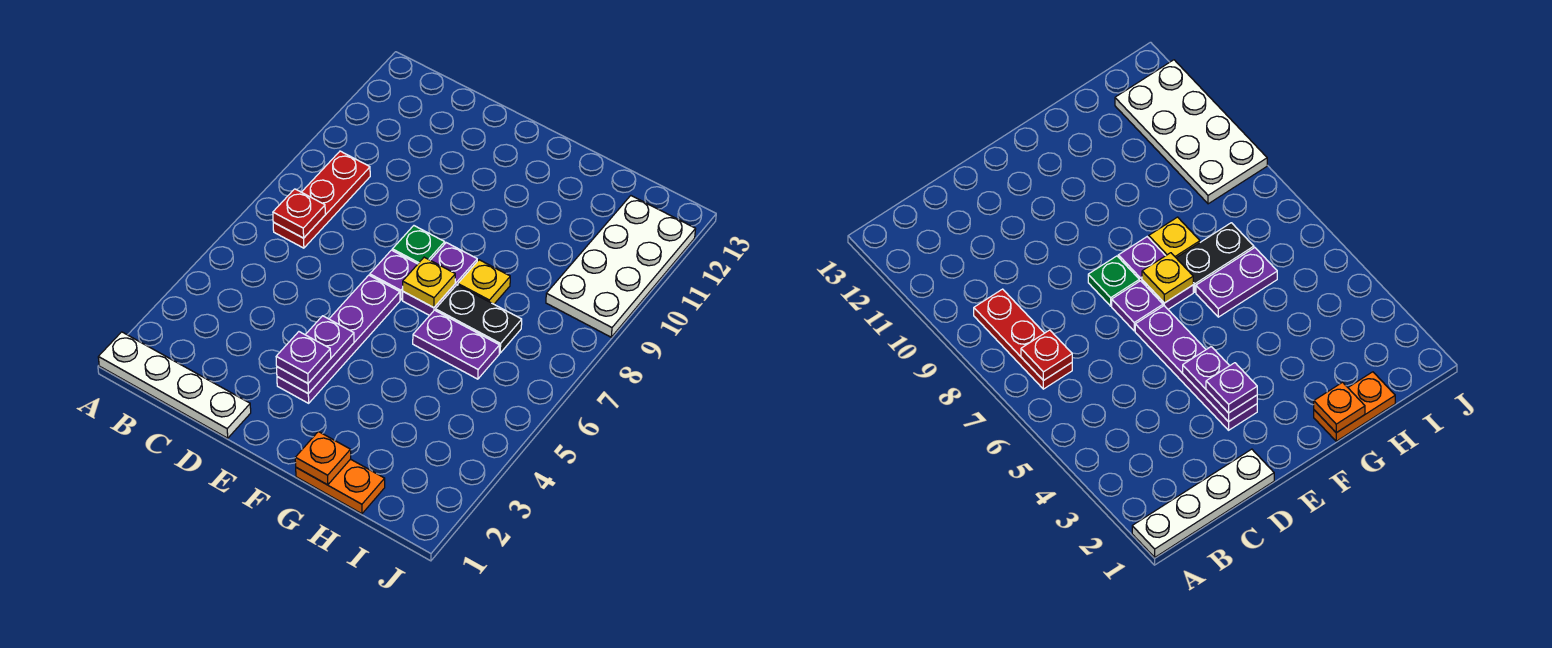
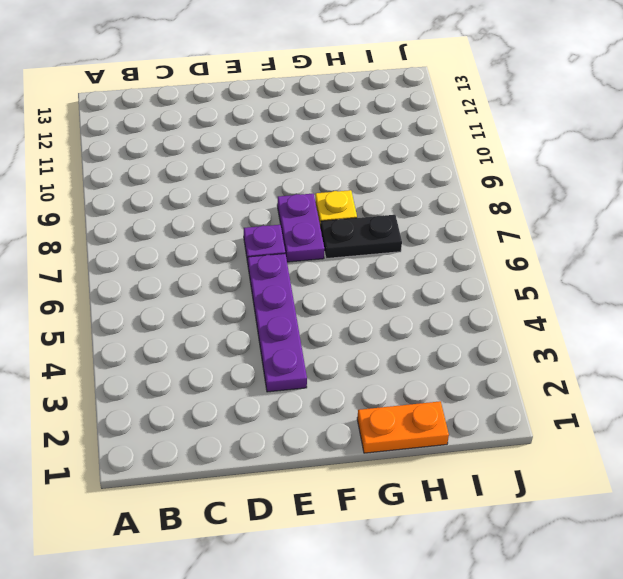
none -> white plate A1:D1 level 1
none -> red plate B7:B9 level 1
none -> green plate E8 level 1

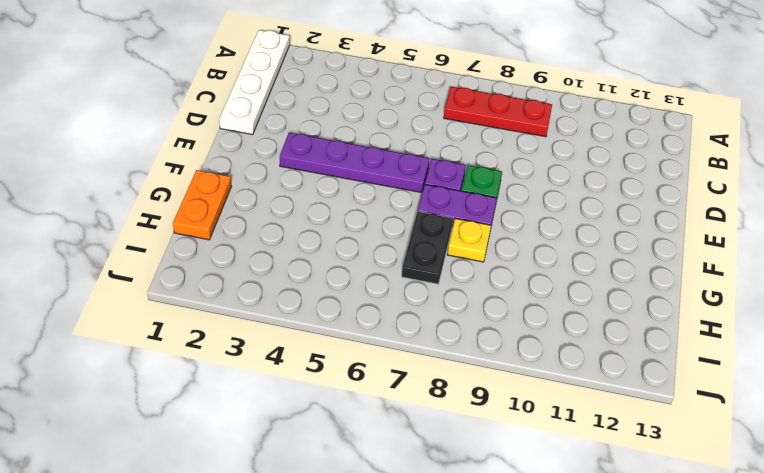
none -> purple plate G6:H6 level 1
none -> white plate I9:J12 level 1
none -> red plate B7 level 2

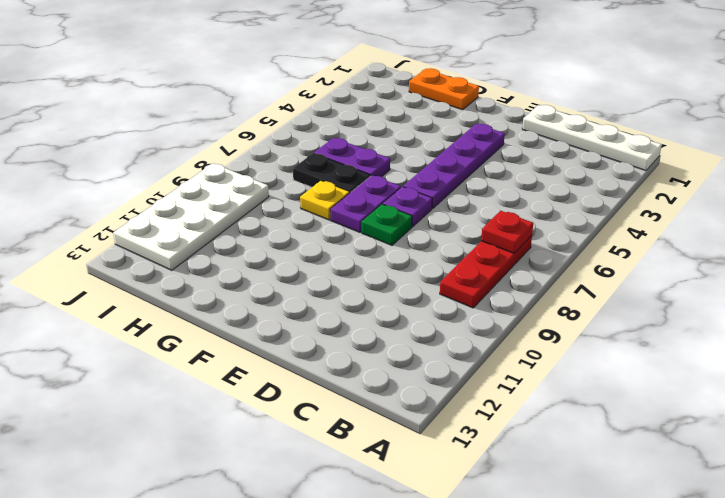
none -> purple plate E3:E4 level 2
none -> yellow plate F7 level 2
none -> orange plate G1 level 2

